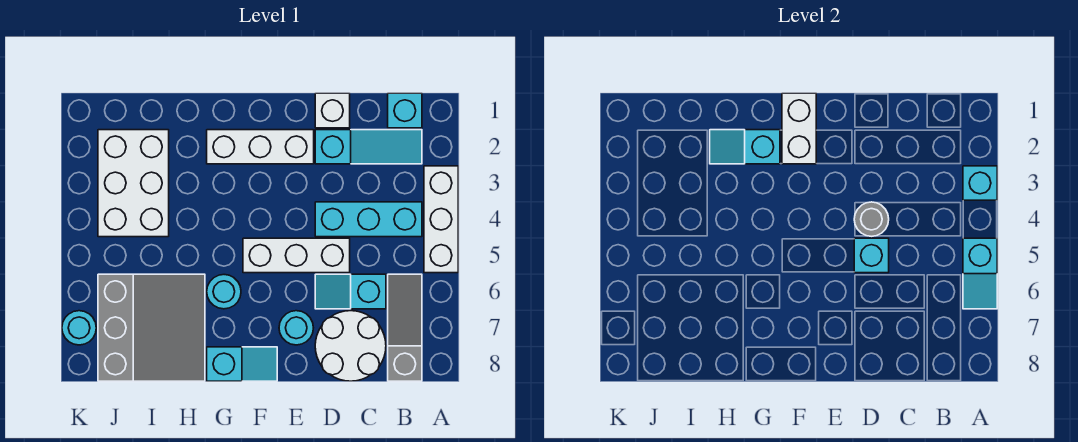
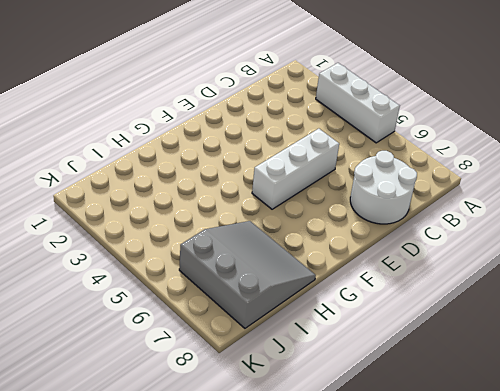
none -> cyan brick B1 level 1
none -> cyan slope B2:D2 level 1 top D
none -> cyan brick B4:D4 level 1

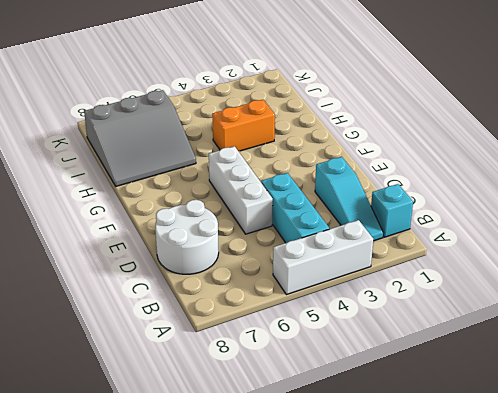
orange brick H3:H4 level 1 -> none
none -> grey slope B6:B8 level 1 top 8
none -> cyan slope C6:D6 level 1 top C
none -> white brick D1 level 1

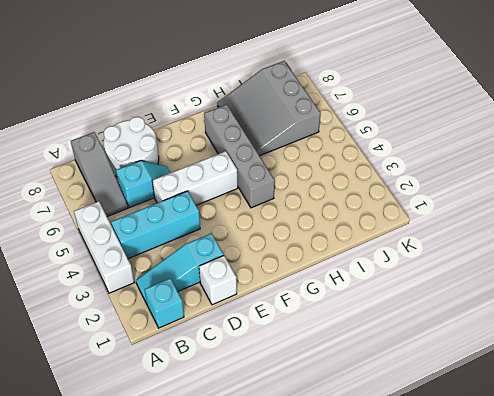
grey brick G4:G7 level 1 -> cyan round brick G6 level 1
none -> white brick E2:G2 level 1
none -> cyan round brick E7 level 1
none -> cyan slope F8:G8 level 1 top G

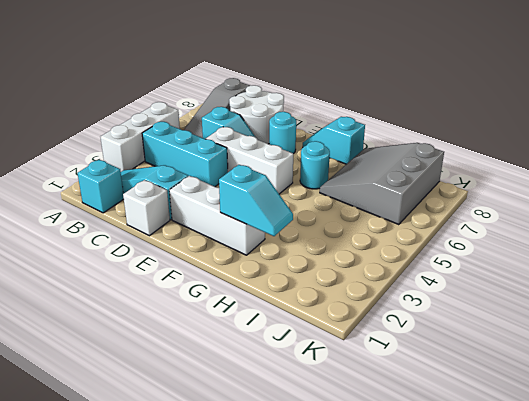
none -> white brick I2:J4 level 1
none -> cyan round brick K7 level 1
none -> cyan brick A3 level 2

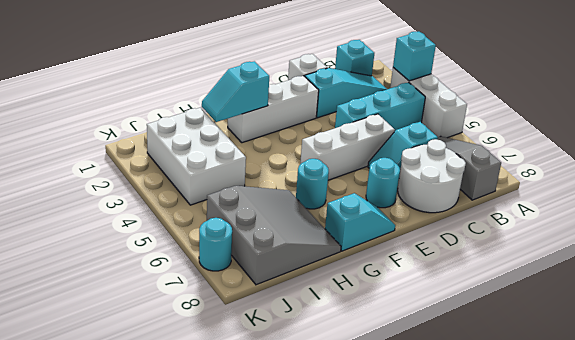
none -> cyan slope A5:A6 level 2 top 5
none -> grey round brick D4 level 2
none -> cyan brick D5 level 2

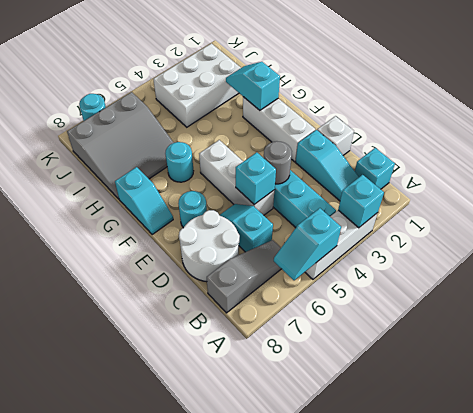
none -> white brick F1:F2 level 2

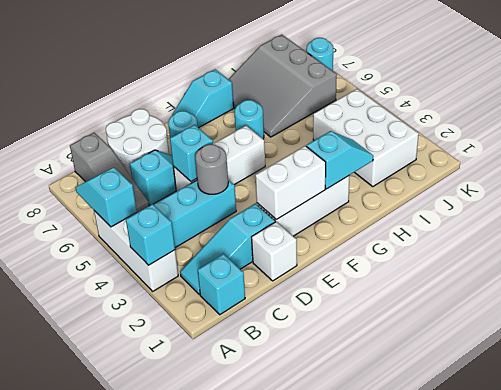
white brick E2:F2 level 2 -> white brick F1:F2 level 2

